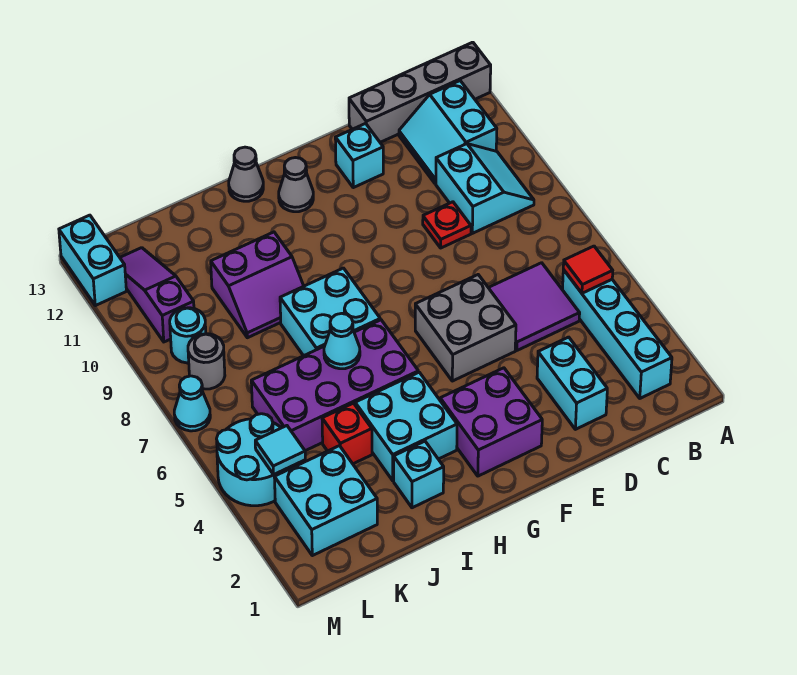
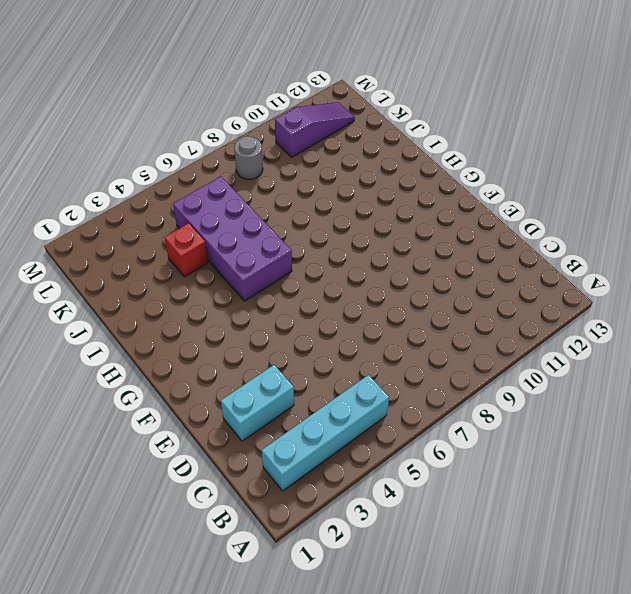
none -> grey brick A13:D13 level 1
none -> cyan slope B9:C10 level 1 top C
none -> cyan slope B11:C12 level 1 top B

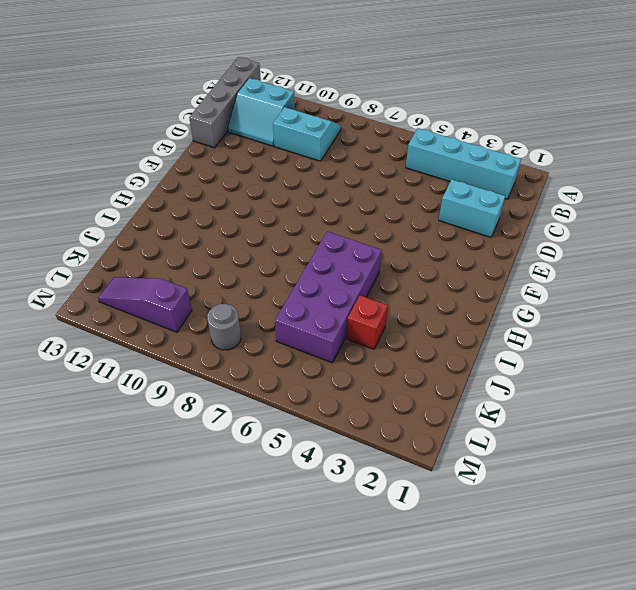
none -> purple tile C5:D6 level 1
none -> red plate D9 level 1
none -> grey brick E5:F6 level 1

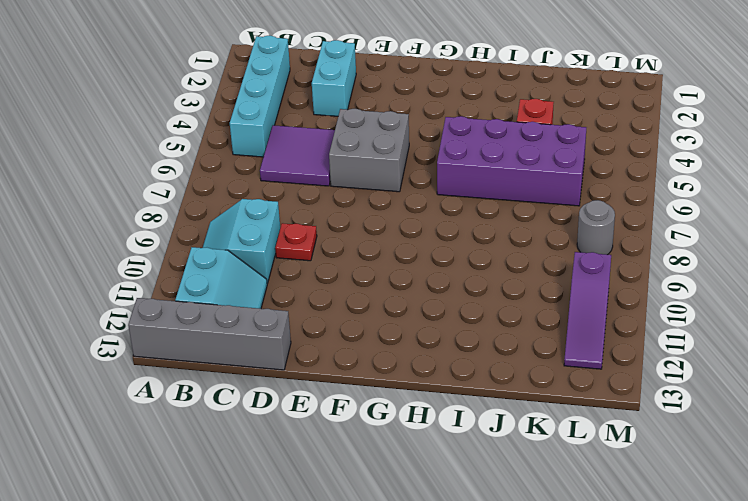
none -> cyan brick E12 level 1
none -> purple brick F2:G3 level 1
none -> grey cone G12 level 1

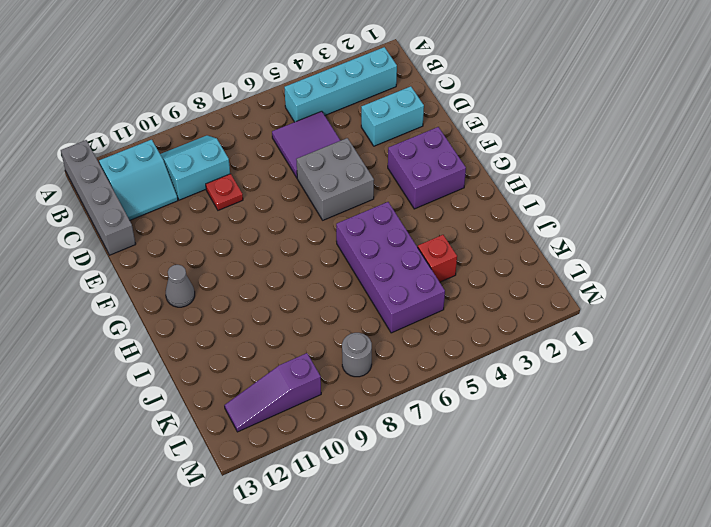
none -> cyan brick E12 level 1
none -> cyan brick H3:I4 level 1
none -> cyan brick H7:I8 level 1

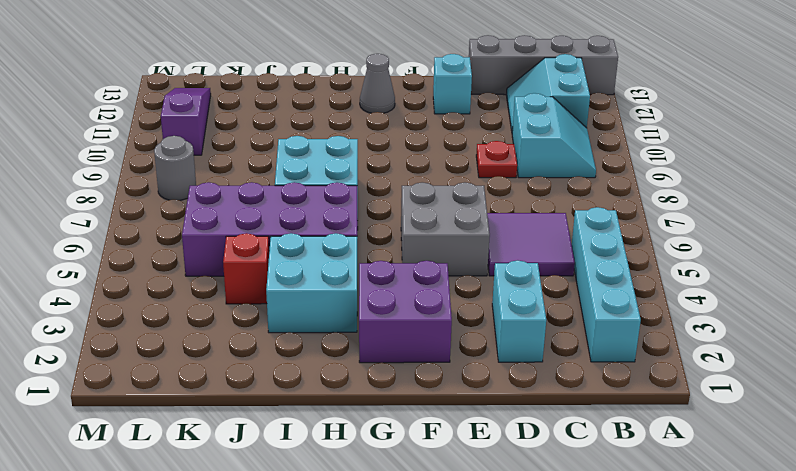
none -> grey cone H13 level 1
none -> cyan brick I2 level 1
none -> purple slope I9:J10 level 1 top 10

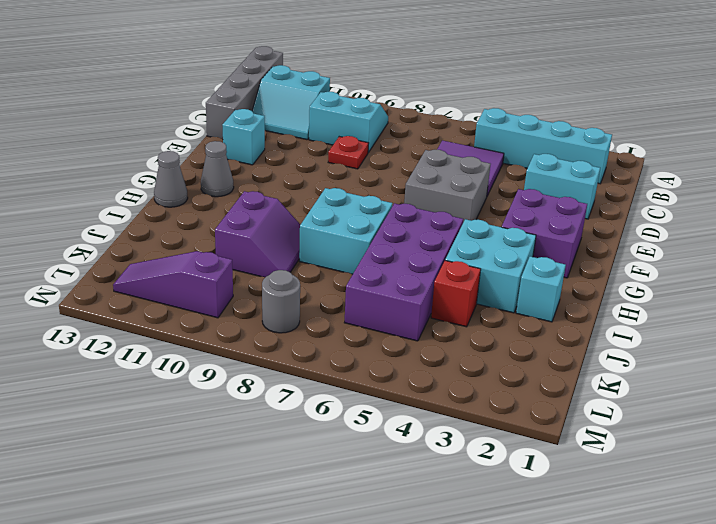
none -> cyan brick K2:L3 level 1
none -> cyan round brick L4:M5 level 1
none -> cyan round brick L9 level 1

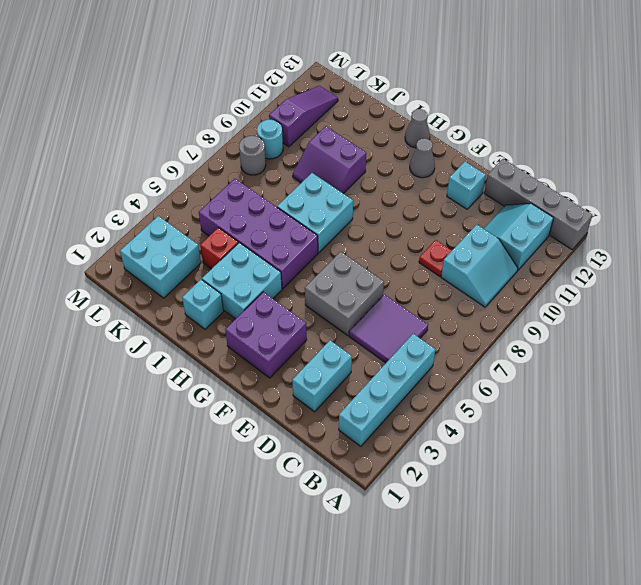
none -> cyan round brick L4:M5 level 1
none -> cyan cone M7 level 1
none -> cyan brick M12:M13 level 1

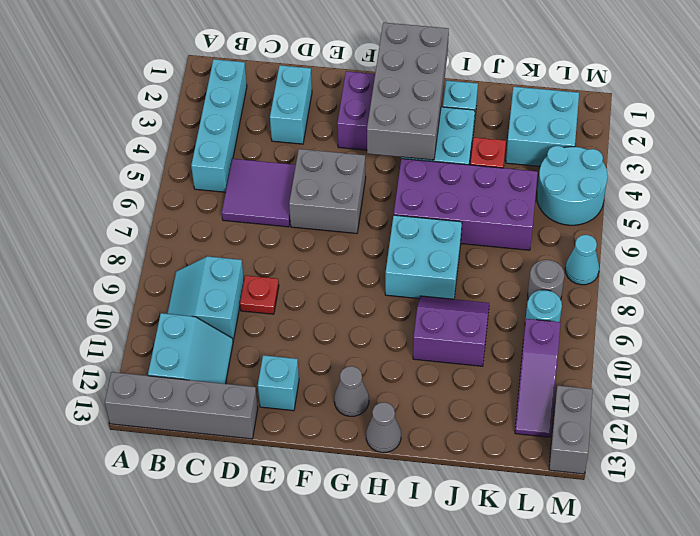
grey brick G1:H4 level 2 -> none
grey brick M12:M13 level 1 -> cyan brick M12:M13 level 1
none -> red tile B5 level 2
none -> cyan cone I6 level 2
none -> cyan tile L4 level 2

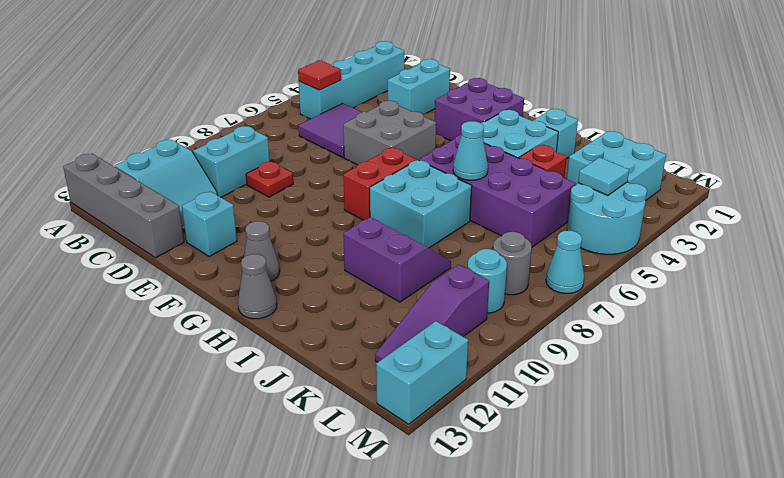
red brick G7:G8 level 1 -> none

